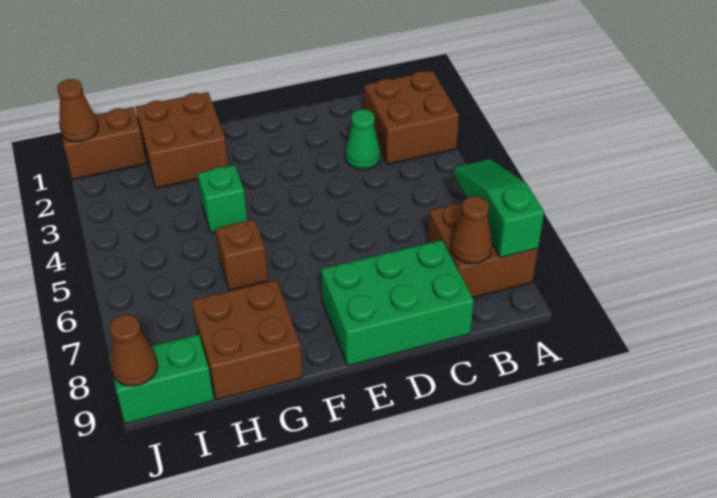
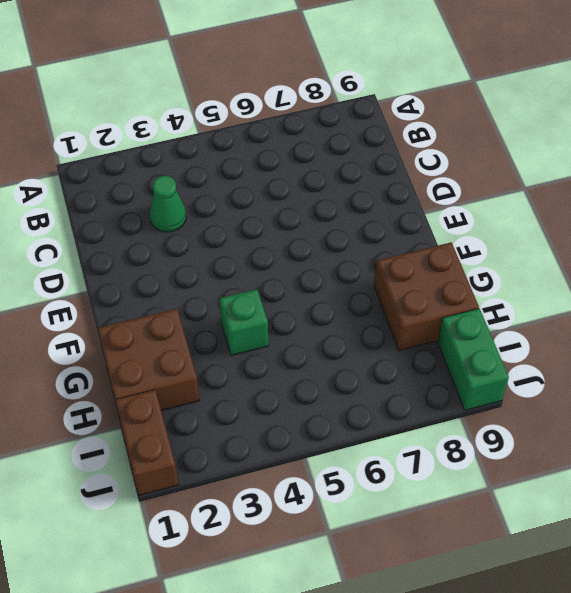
none -> brown brick A2:B3 level 1
none -> brown brick A7:B8 level 1
none -> green brick C8:E9 level 1

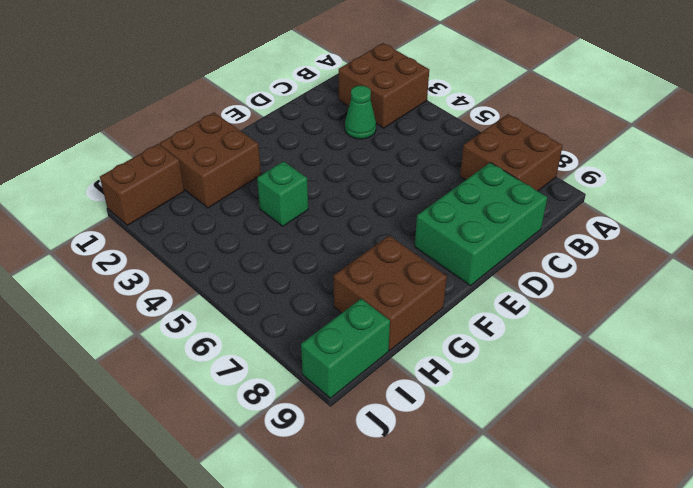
none -> brown brick G6 level 1
none -> green slope A6:A8 level 2 top 8
none -> brown cone B8 level 2

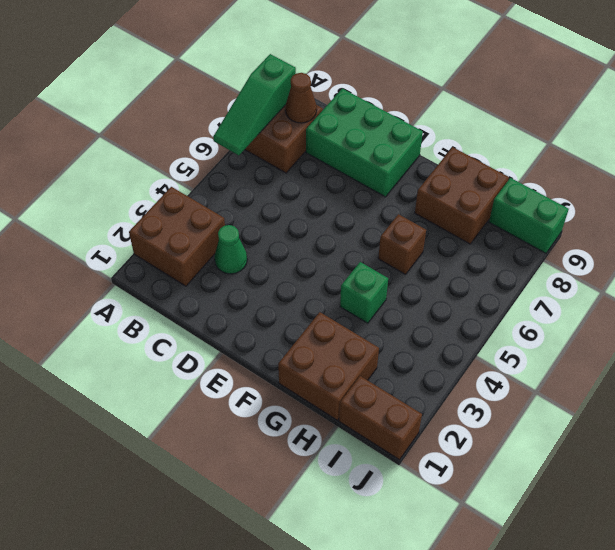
none -> brown cone J1 level 2
none -> brown cone J9 level 2

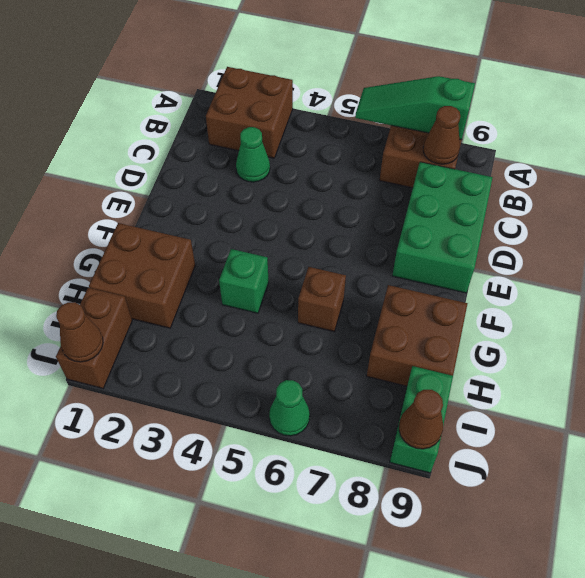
green cone J6 level 1 -> none

